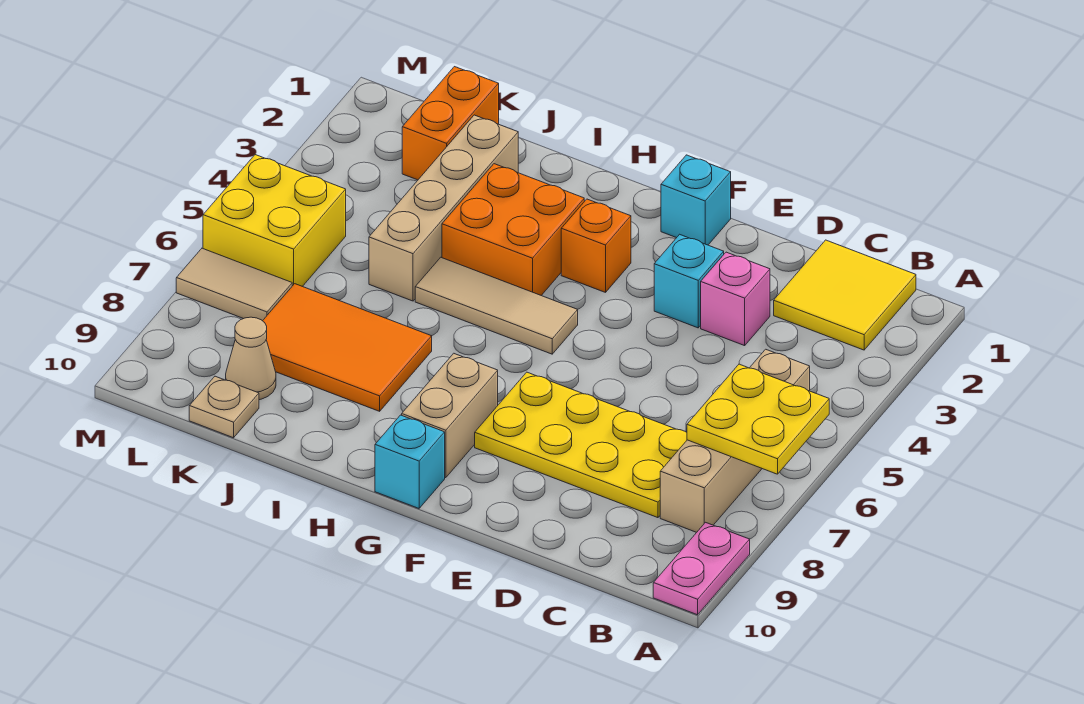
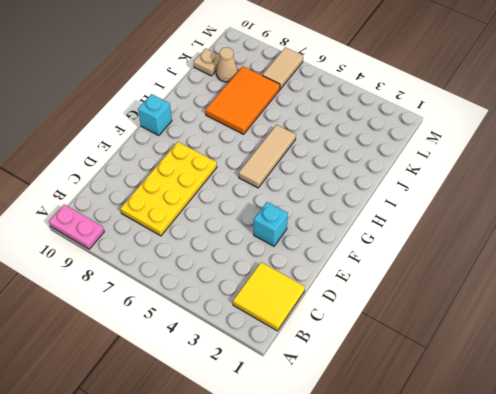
none -> tan brick B5:B8 level 1
none -> pink brick D3 level 1
none -> cyan brick F1 level 1

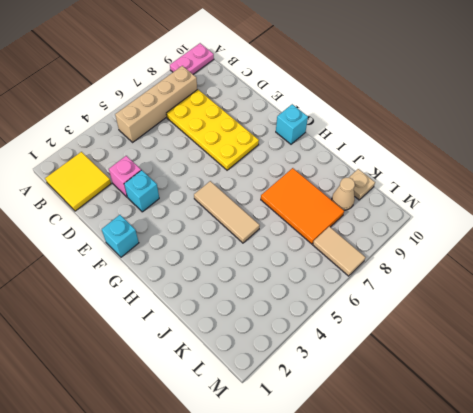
none -> orange brick G3 level 1
none -> tan brick G8:G9 level 1
none -> orange brick H3:I4 level 1

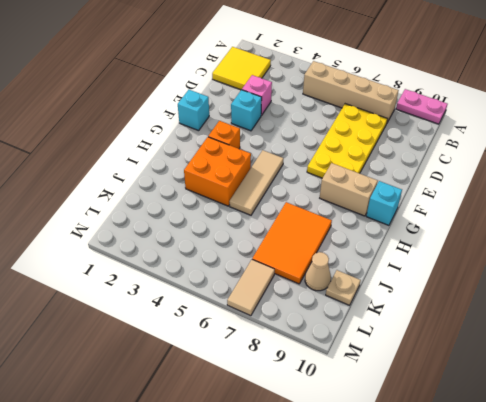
none -> tan brick J2:J5 level 1
none -> orange brick K1:K2 level 1
none -> yellow brick L5:M6 level 1

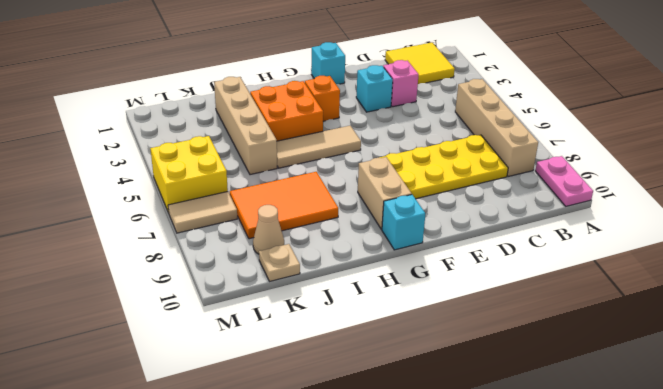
none -> orange brick K1:K2 level 1
none -> yellow plate A6:B7 level 2

